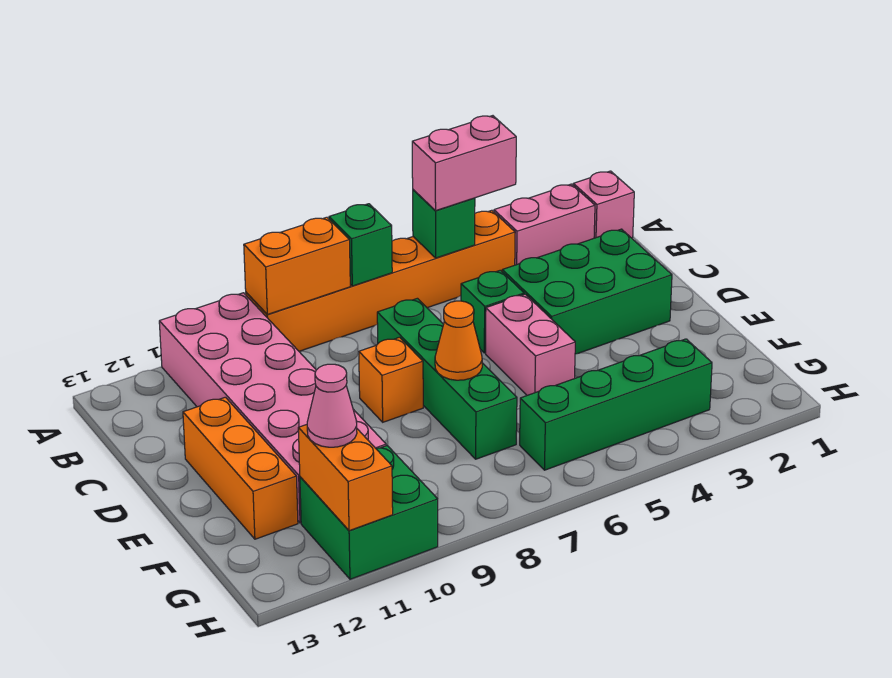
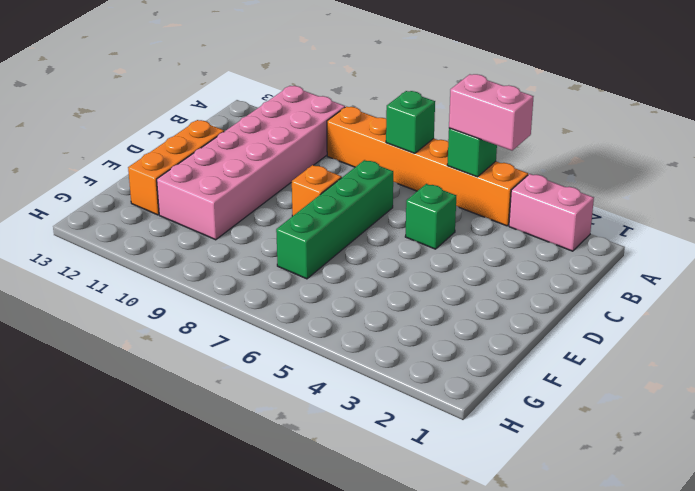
none -> pink brick A1 level 1
none -> green brick C2:D4 level 1
none -> pink brick D5:E5 level 1

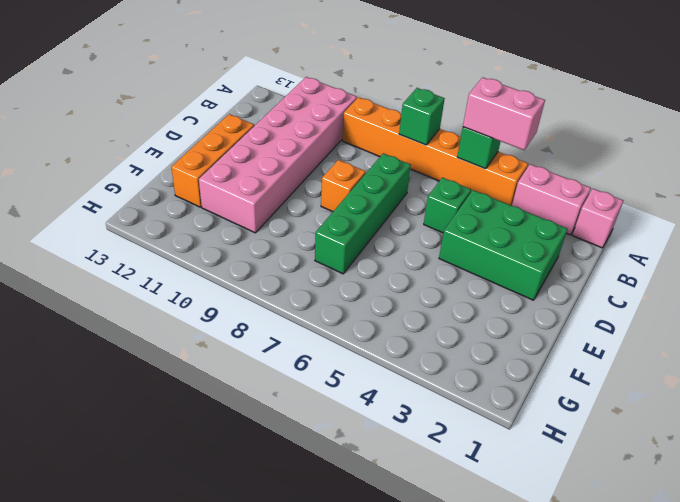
none -> pink brick D5:E5 level 1
none -> green brick G3:G6 level 1
none -> green brick G10:H11 level 1

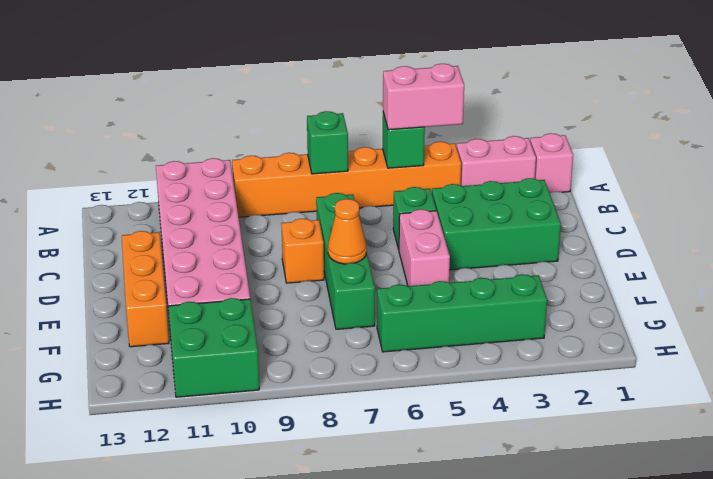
none -> orange brick A8:A9 level 2
none -> orange brick G11:H11 level 2
none -> pink cone G11 level 3

